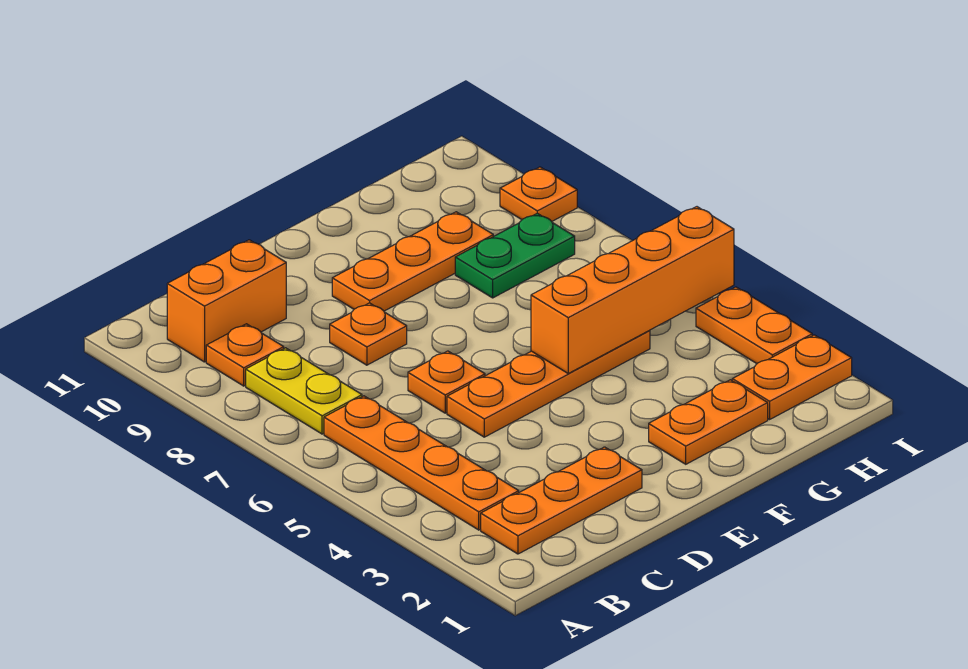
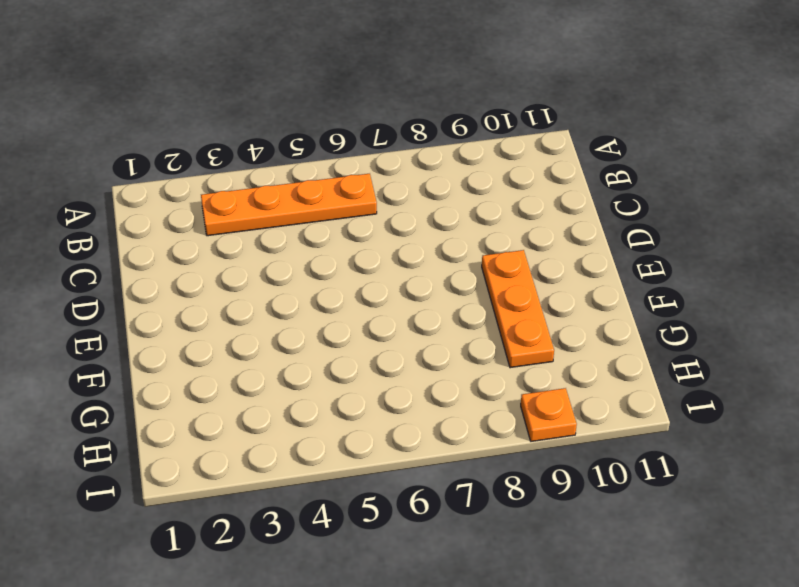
none -> orange plate B2:D2 level 1
none -> yellow plate B7:B8 level 1
none -> orange plate B9 level 1

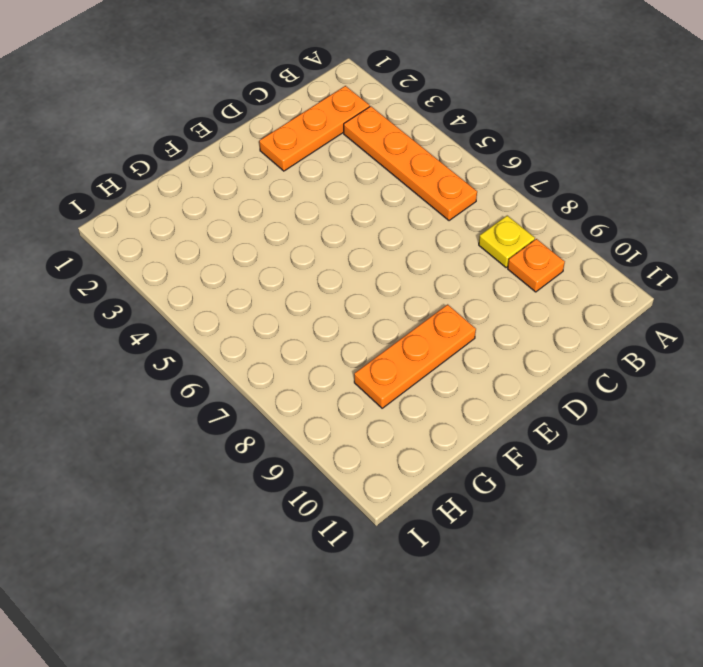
yellow plate B8 level 1 -> yellow plate B7:B8 level 1
none -> orange brick B10:C10 level 1
none -> orange plate D5:G5 level 1
none -> orange plate D6 level 1

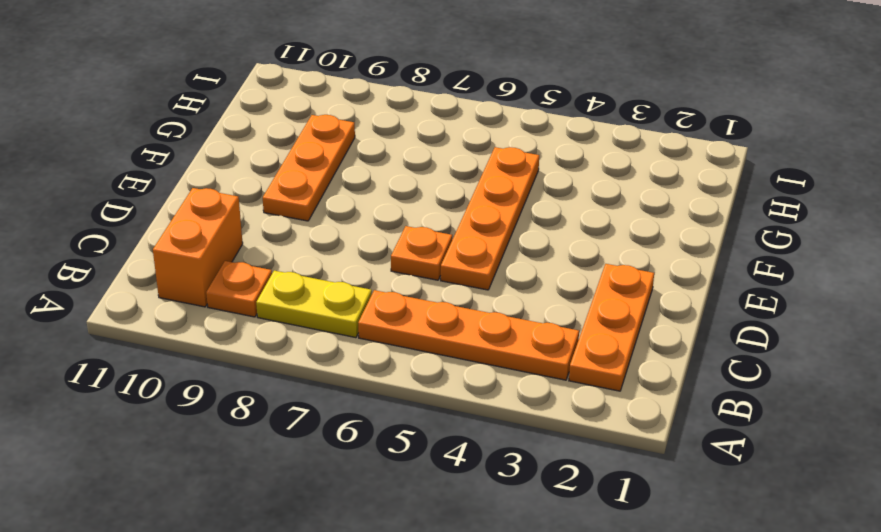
none -> orange plate D8 level 1
none -> orange plate F2:G2 level 1
none -> green plate G8:H8 level 1

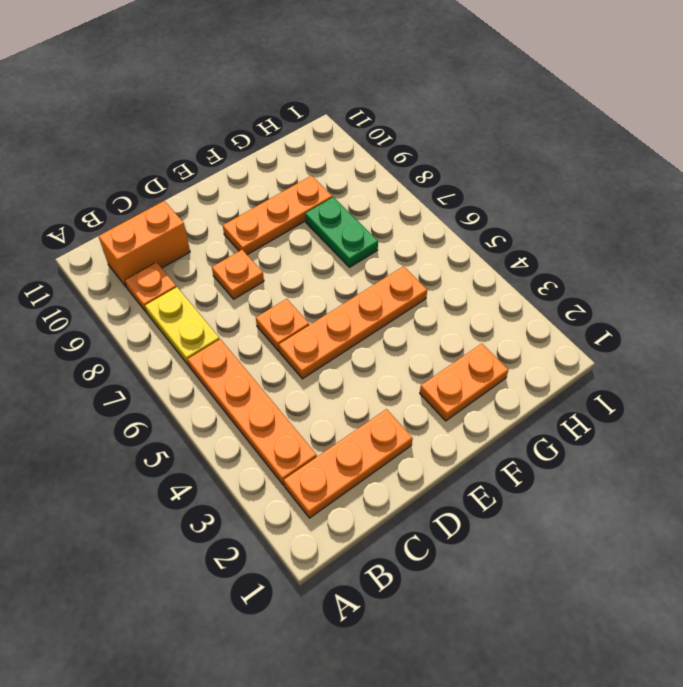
green plate G7:G8 level 1 -> green plate G8:H8 level 1
none -> orange plate H2:I2 level 1
none -> orange plate I3:I4 level 1
none -> orange plate I9 level 1

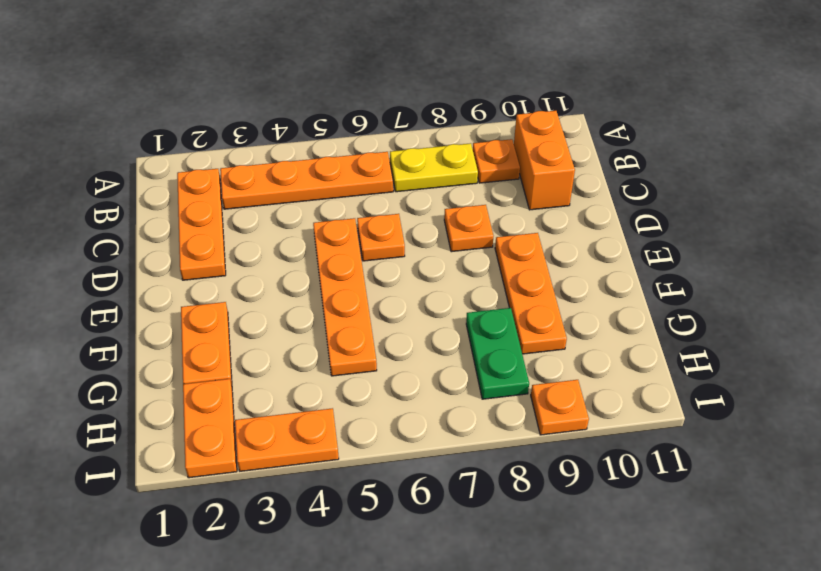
none -> orange brick F5:I5 level 2

